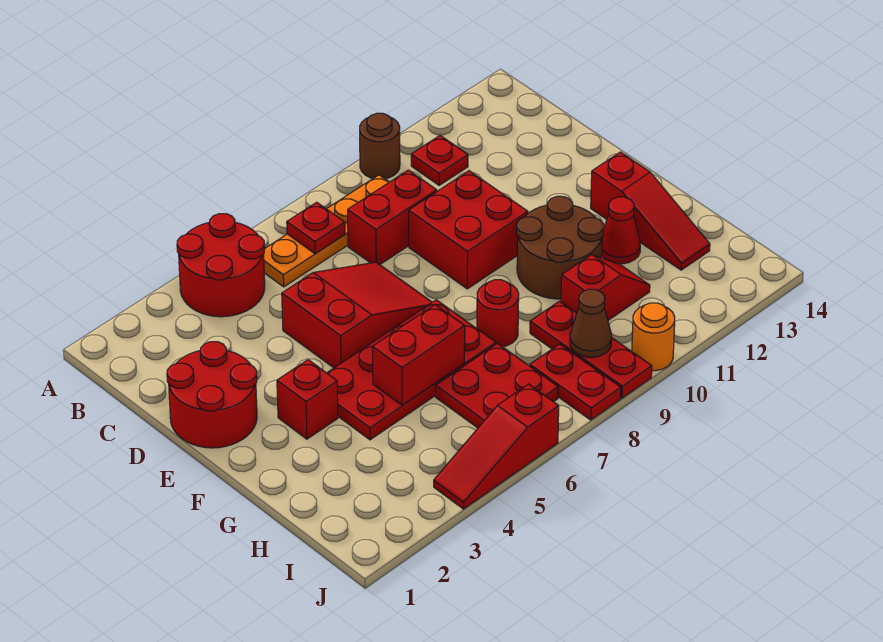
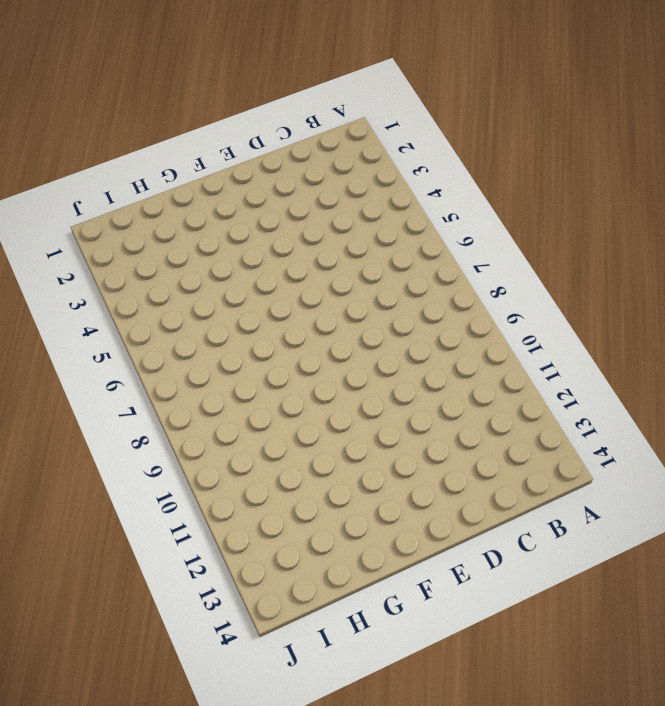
none -> red round brick A4:B5 level 1
none -> brown round brick A10 level 1
none -> orange plate B6:B9 level 1

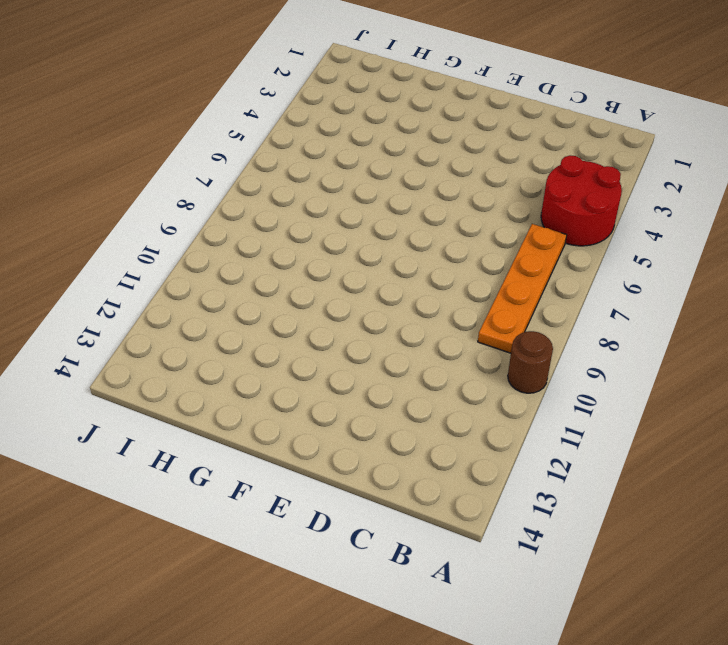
none -> red plate B11 level 1
none -> red brick C8:C9 level 1
none -> red round brick D1:E2 level 1

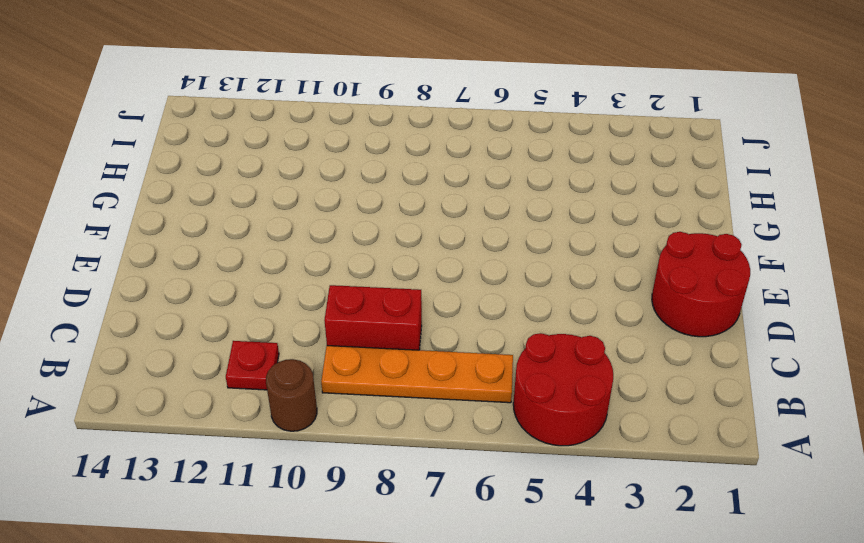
none -> red slope D5:E7 level 1 top 5
none -> red brick D9:E10 level 1
none -> red brick F3 level 1

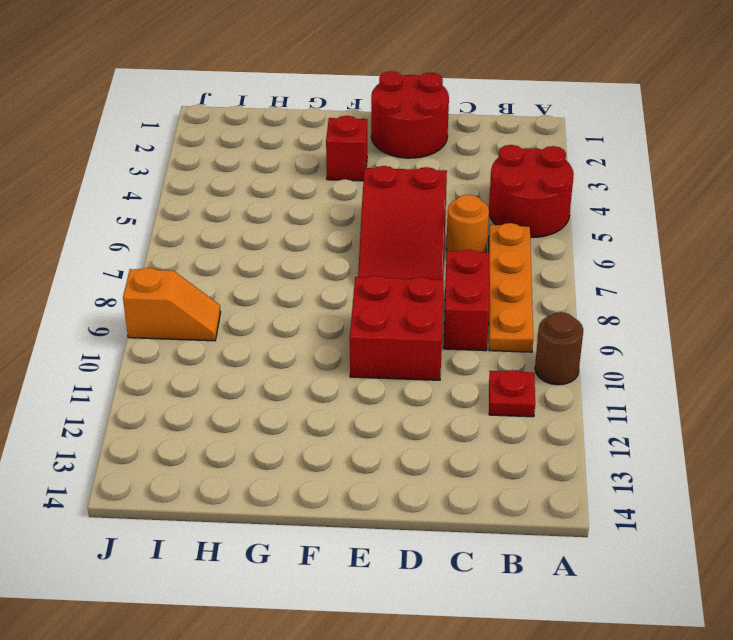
orange round brick C6 level 1 -> orange round brick J10 level 1
orange slope I9:J9 level 1 top J -> red plate H9:J9 level 1
none -> red plate F4:G7 level 1
none -> brown round brick F10:G11 level 1
none -> red slope F13:H13 level 1 top F

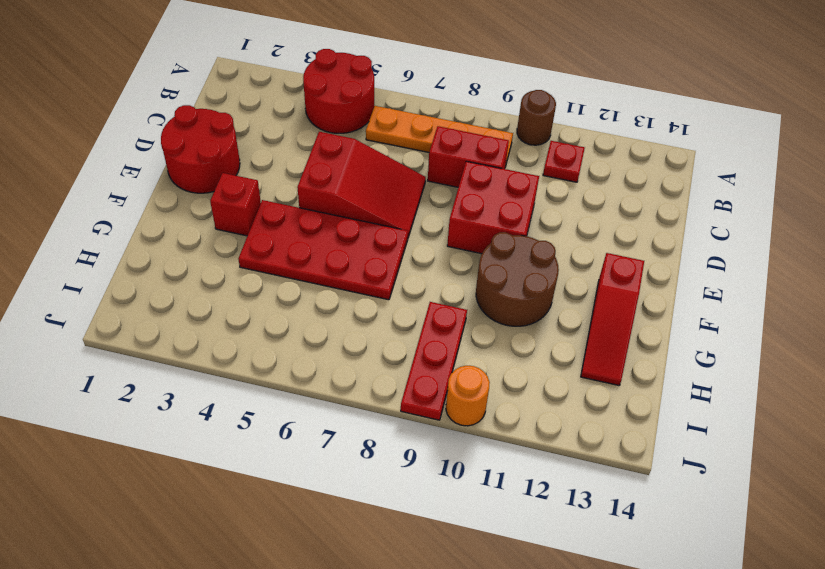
none -> red round brick G8 level 1
none -> red cone G12 level 1
none -> red plate H6:I7 level 1

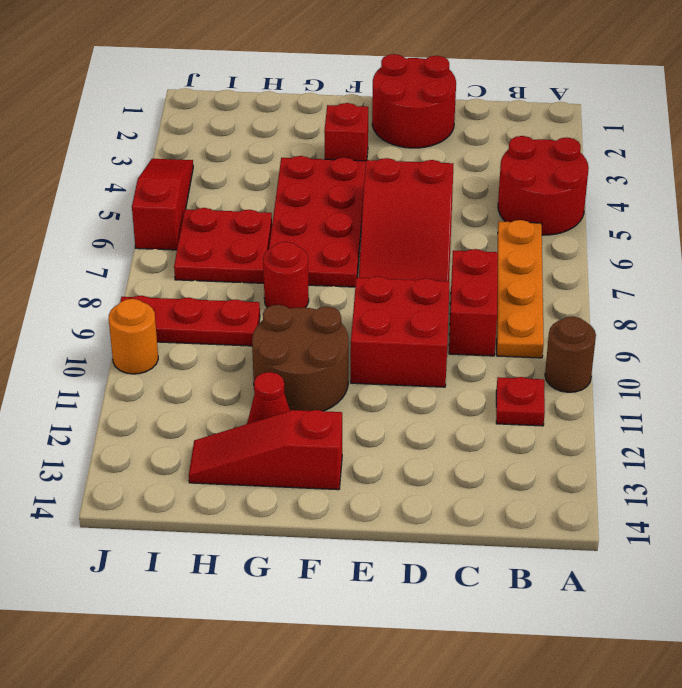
none -> red slope H10:H11 level 1 top 10
none -> red plate I8:J8 level 1
none -> red plate B7 level 2

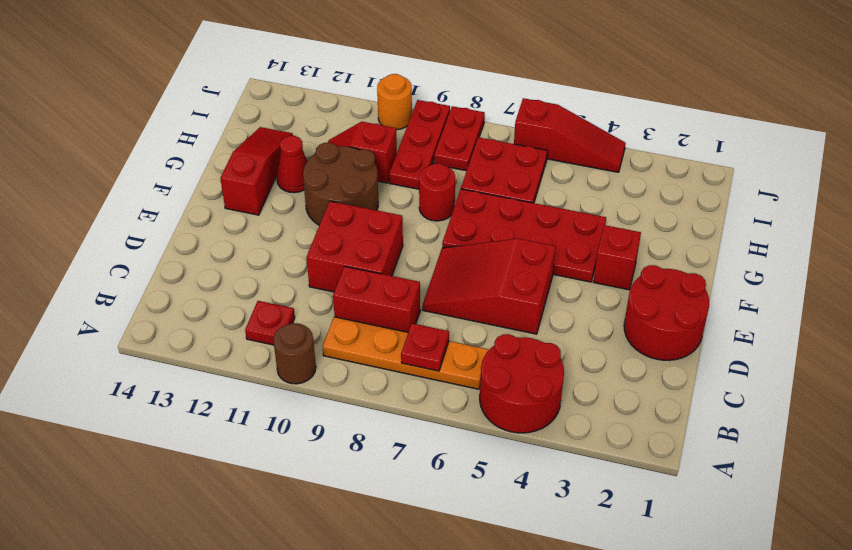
none -> red brick G5:G6 level 2
none -> brown cone I9 level 2

